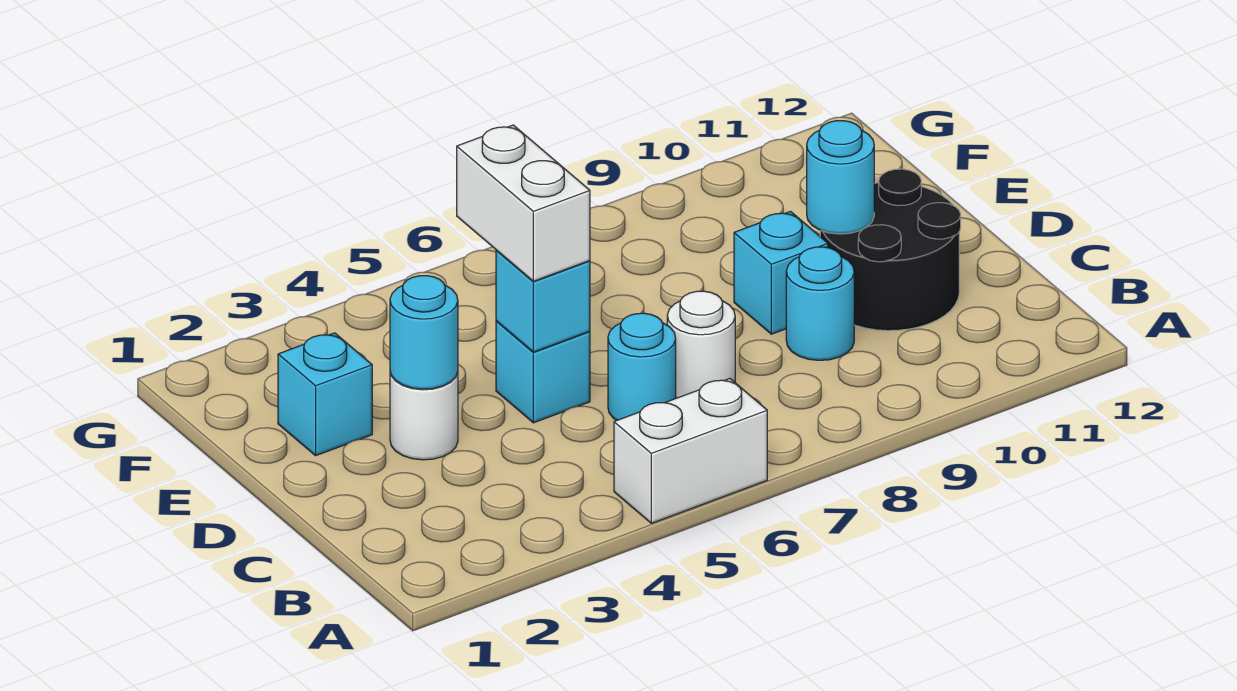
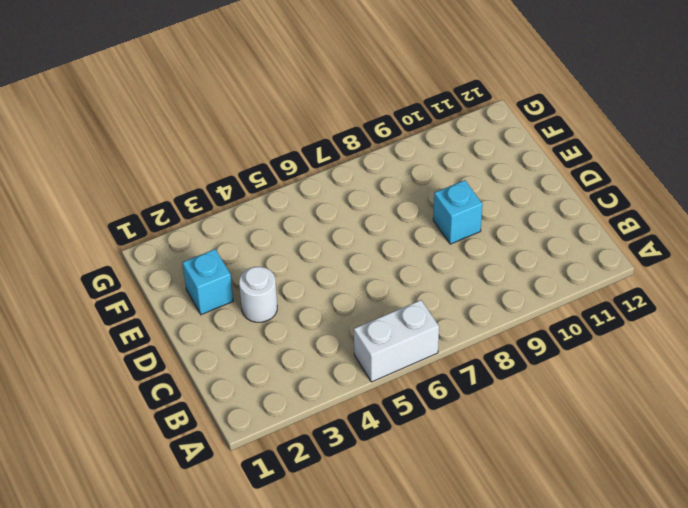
none -> cyan round brick C6 level 1
none -> white round brick C7 level 1
none -> cyan round brick C9 level 1

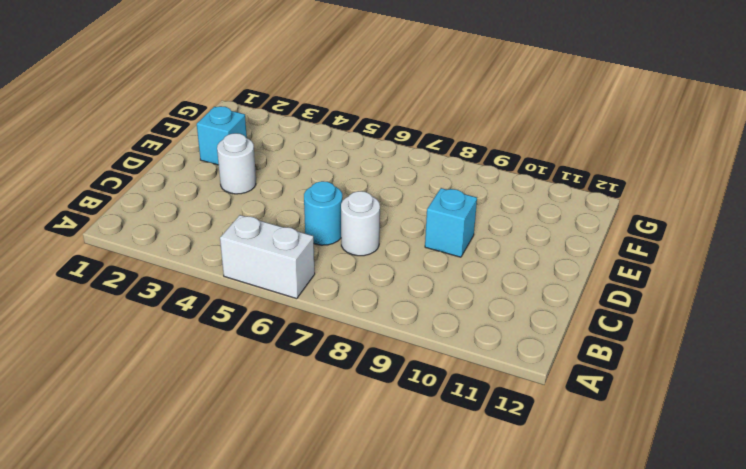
none -> cyan round brick C9 level 1
none -> black round brick C10:D11 level 1
none -> cyan brick D5 level 1

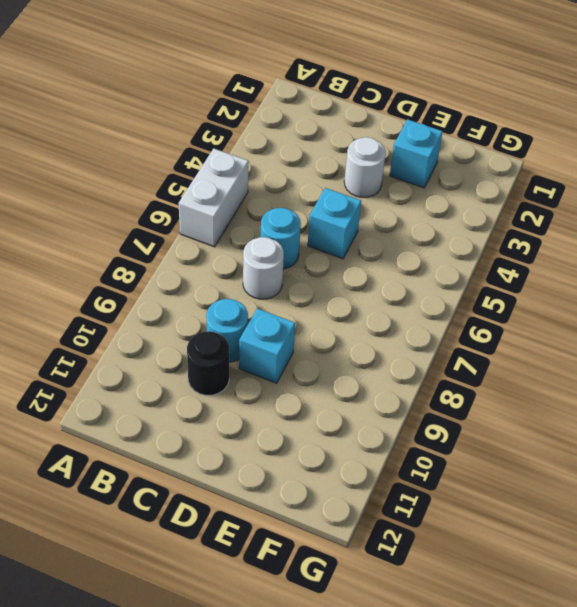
black round brick C10 level 1 -> black round brick C10:D11 level 1
none -> cyan round brick D3 level 2
none -> cyan brick D5 level 2
none -> cyan round brick D10 level 2

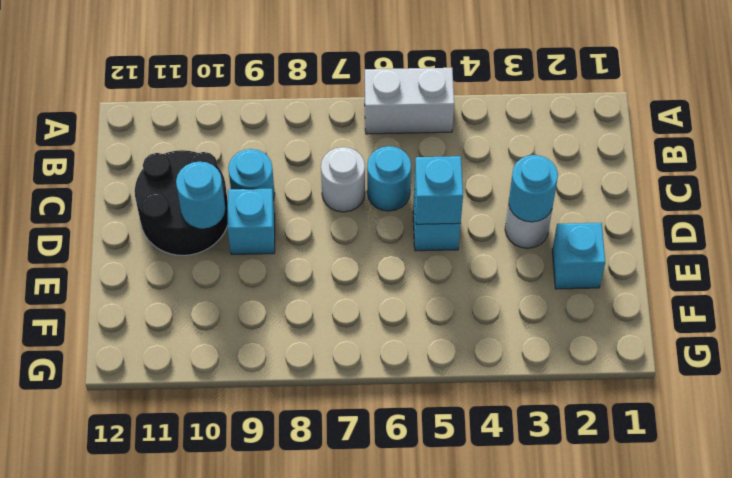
none -> white brick D5:E5 level 3

